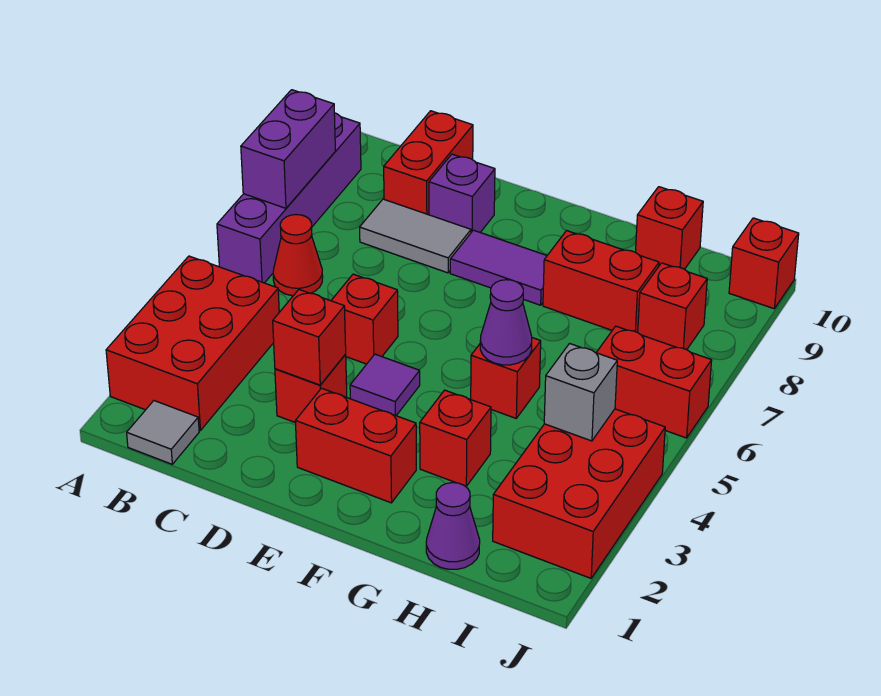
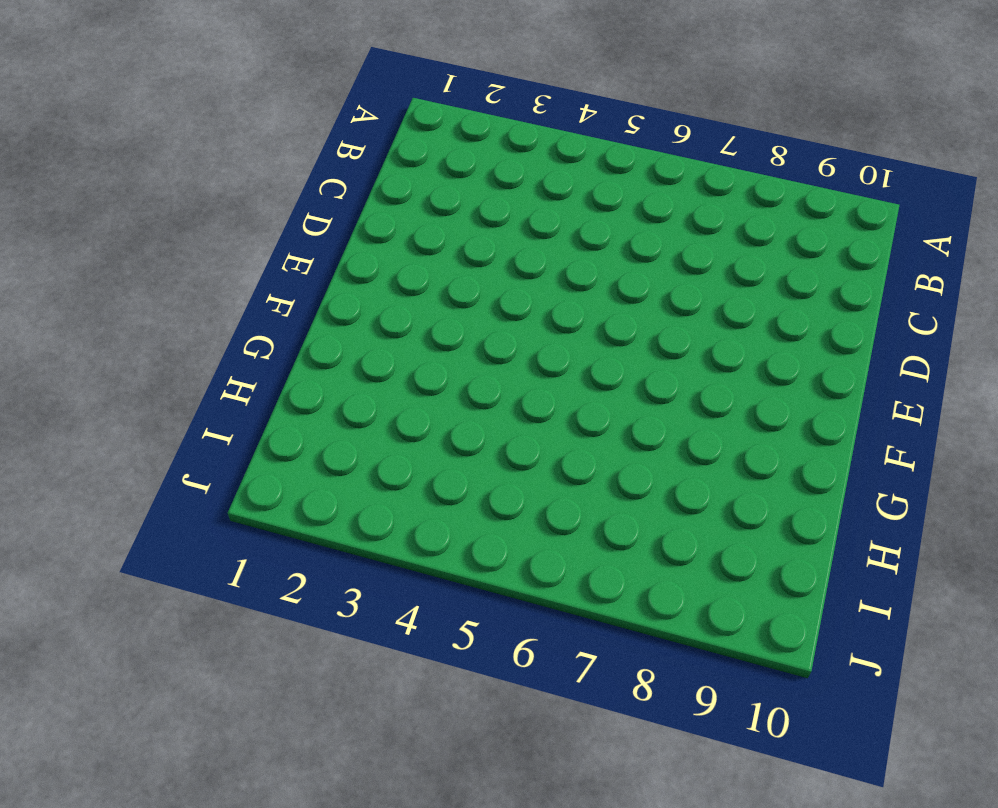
none -> red brick A2:B4 level 1
none -> purple brick A6:A9 level 1
none -> grey tile B1 level 1

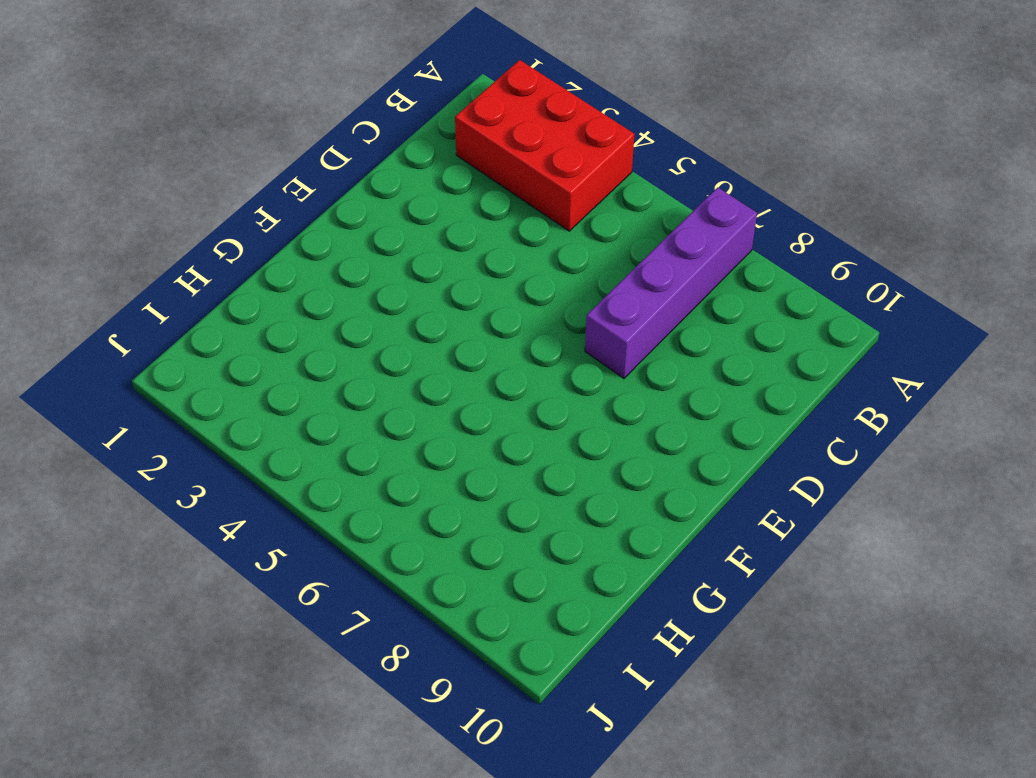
purple brick A7:D7 level 1 -> purple brick A6:A9 level 1
none -> grey tile B1 level 1
none -> red cone B6 level 1
none -> grey tile C8:D8 level 1

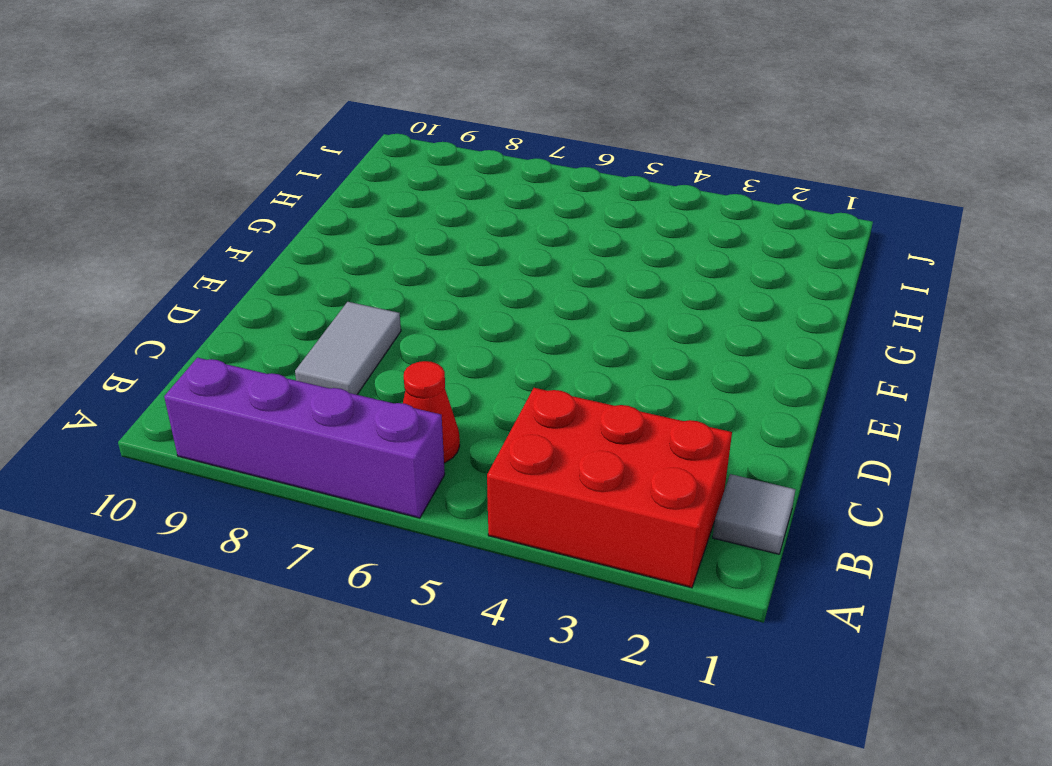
none -> red brick C9:C10 level 1
none -> red brick D3 level 1
none -> red brick D5 level 1

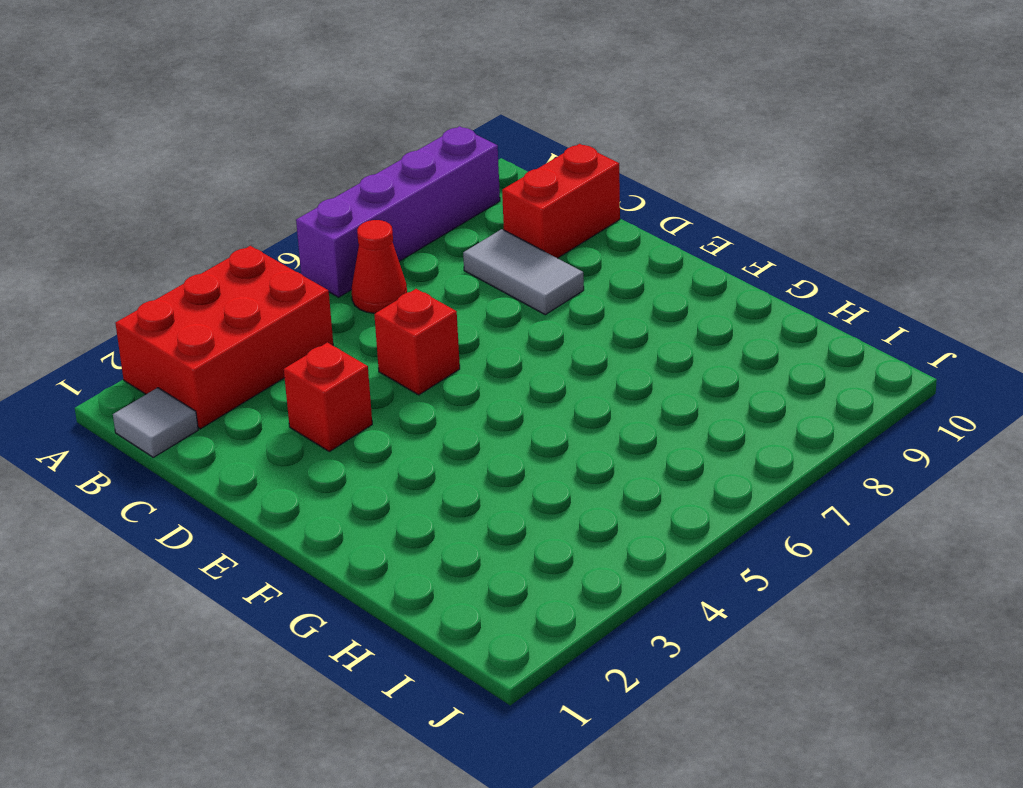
none -> purple brick D9 level 1
none -> red brick E2:F2 level 1
none -> purple tile E4 level 1

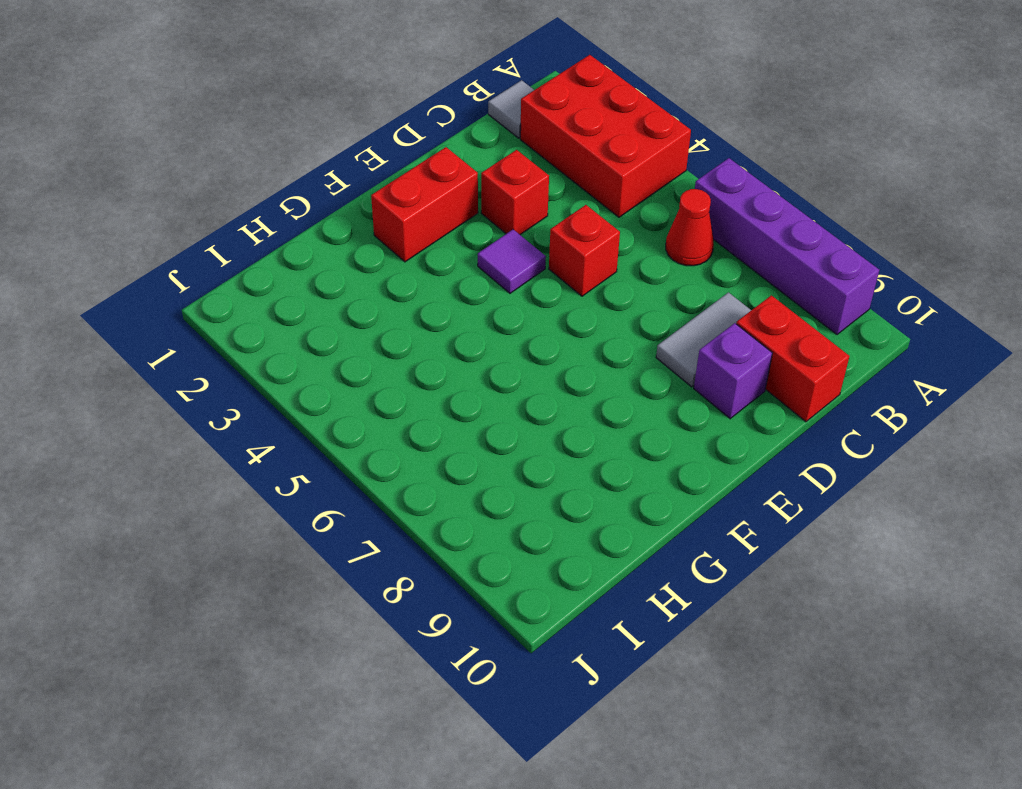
none -> purple tile E8:F8 level 1
none -> red brick G3 level 1
none -> red brick G5 level 1

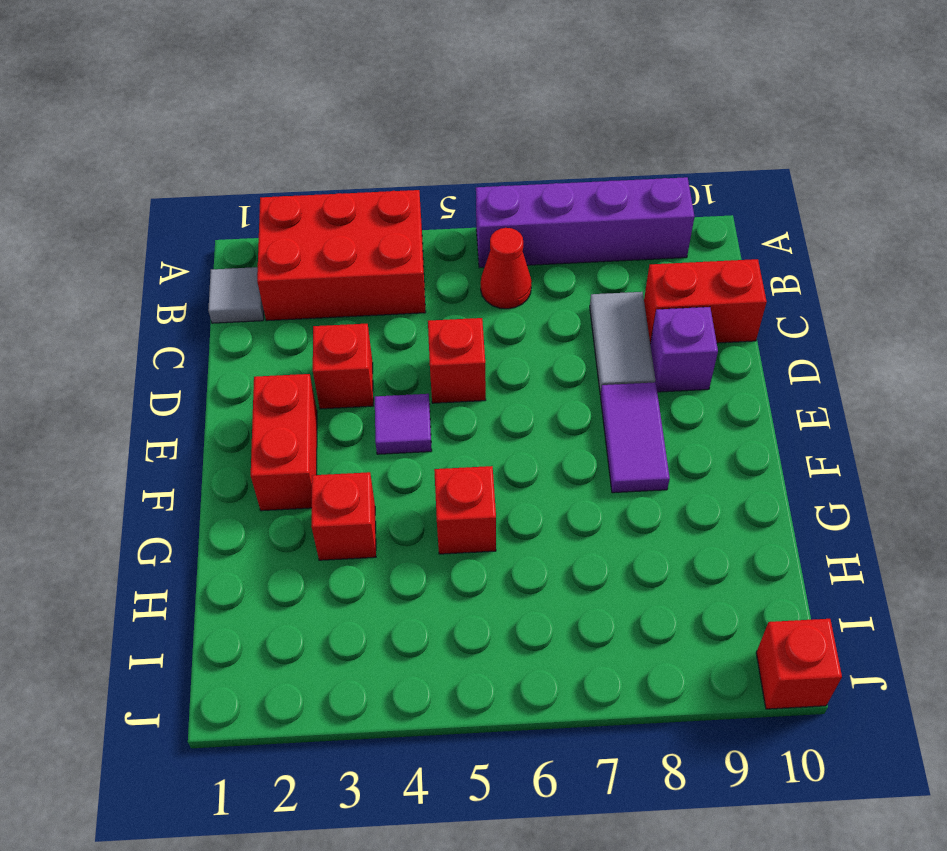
none -> red brick G8:H8 level 1
none -> purple cone H1 level 1
none -> red brick H10 level 1

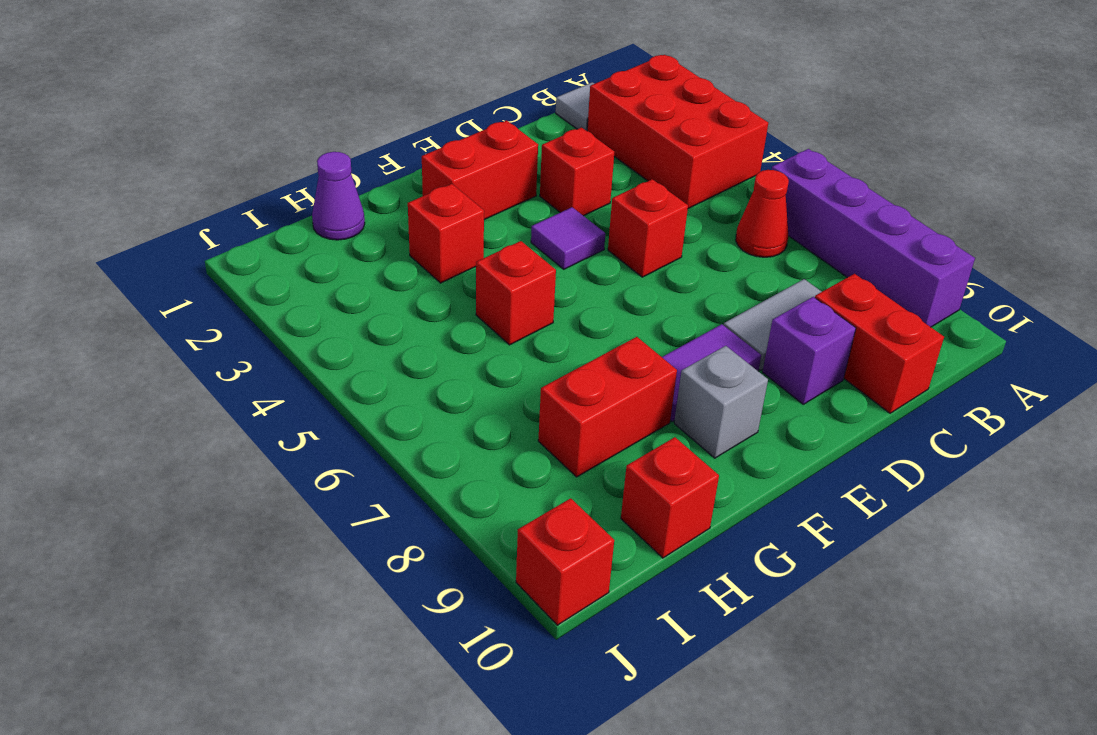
grey brick F9 level 1 -> grey brick I4 level 2
none -> red brick I2:J4 level 1
none -> red brick I6:J6 level 1
none -> red brick I8 level 1

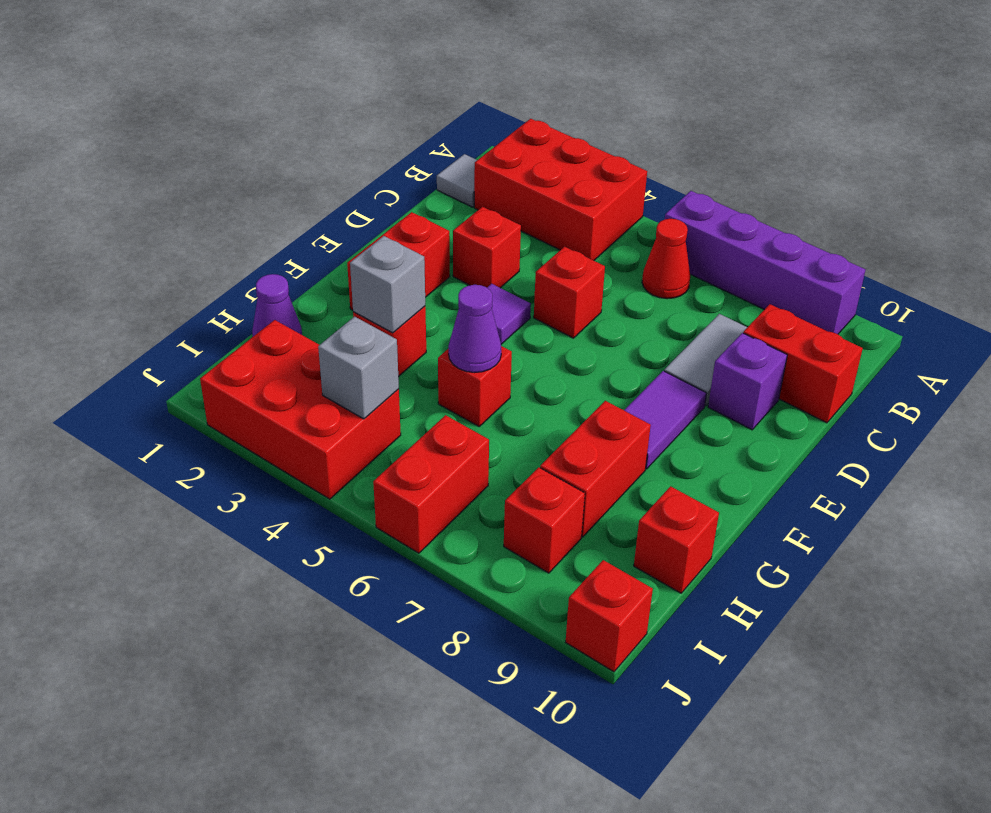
grey brick G3 level 2 -> none
none -> purple brick A7:A8 level 2
none -> red brick D3 level 2

